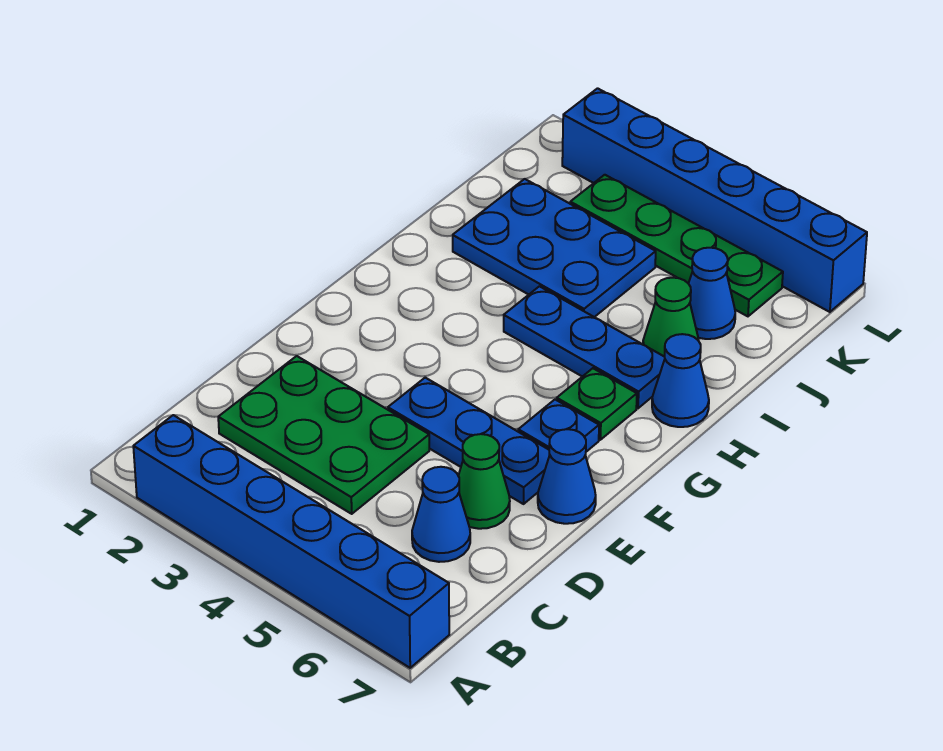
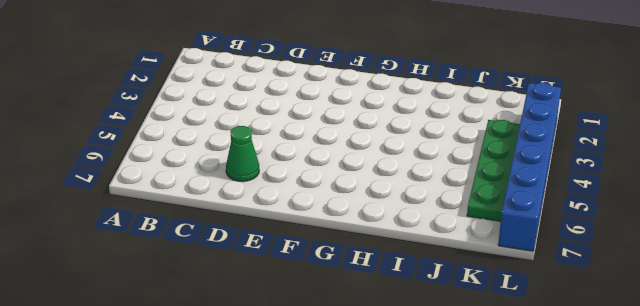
none -> blue brick A2:A7 level 1
none -> green plate C2:D4 level 1
none -> blue cone C6 level 1

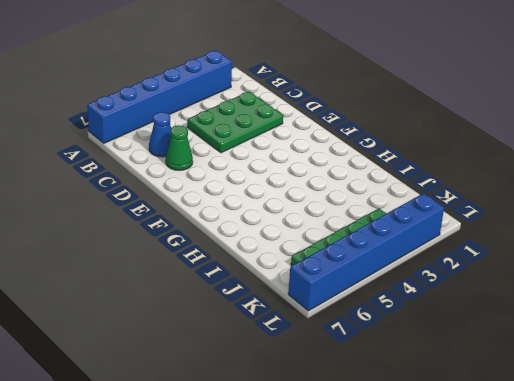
none -> blue plate E4:E6 level 1
none -> blue cone E7 level 1
none -> blue plate F6 level 1

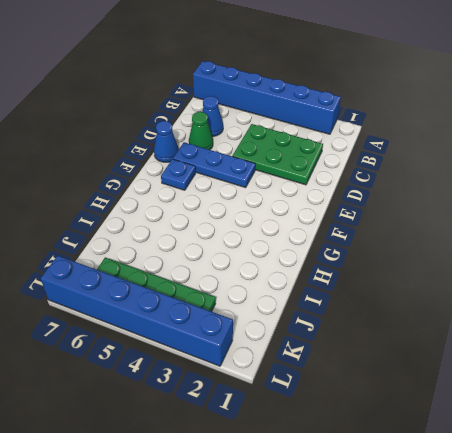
none -> green plate G6 level 1
none -> blue plate H4:H6 level 1
none -> blue cone H7 level 1

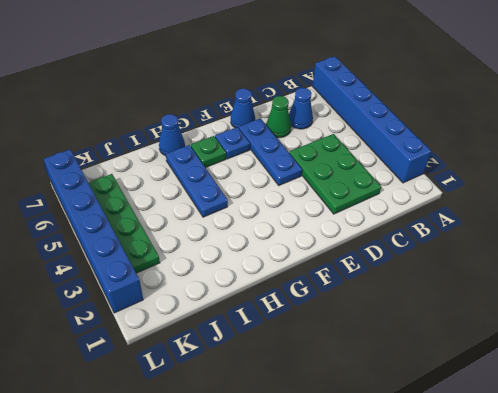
none -> blue plate I2:J4 level 1
none -> green cone I6 level 1
none -> blue cone J6 level 1

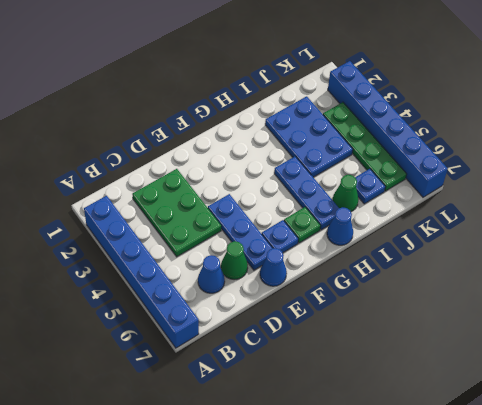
blue plate J6 level 1 -> blue cone J6 level 1

